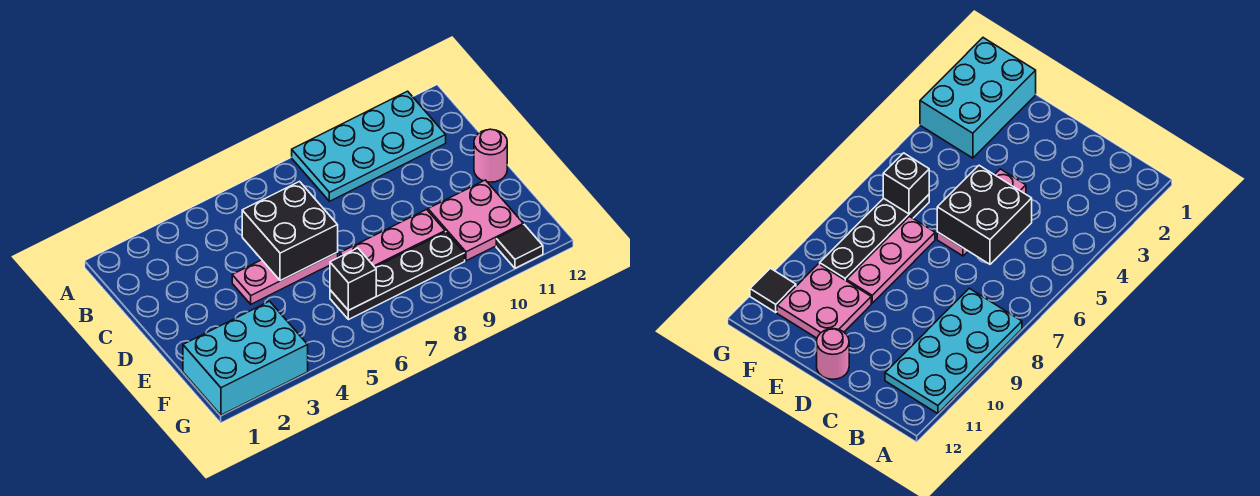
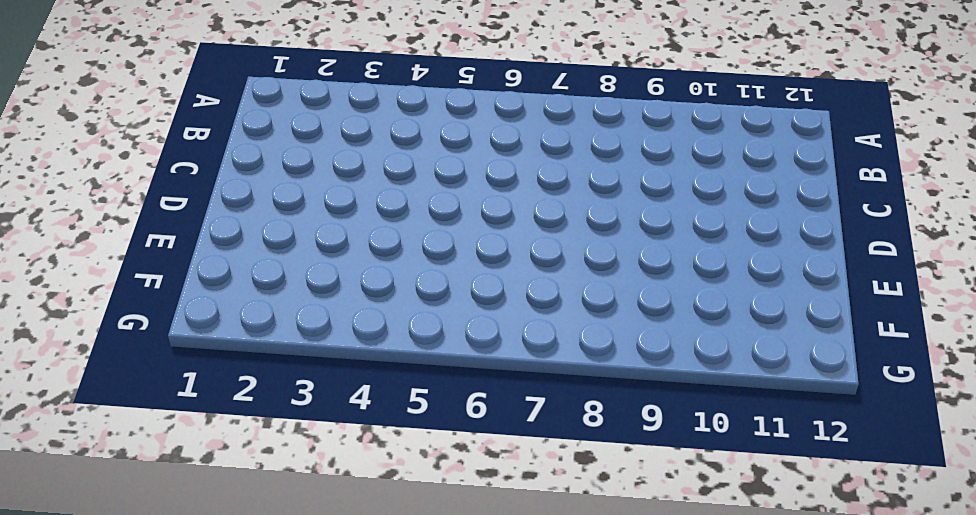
none -> cyan plate A8:B11 level 1
none -> pink plate D4:D6 level 1

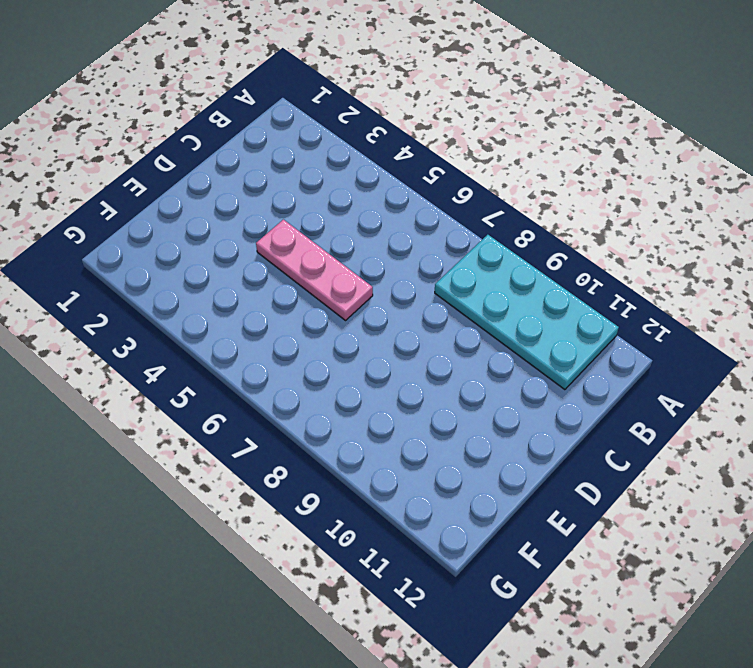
none -> pink round brick D12 level 1
none -> pink plate E7:E9 level 1

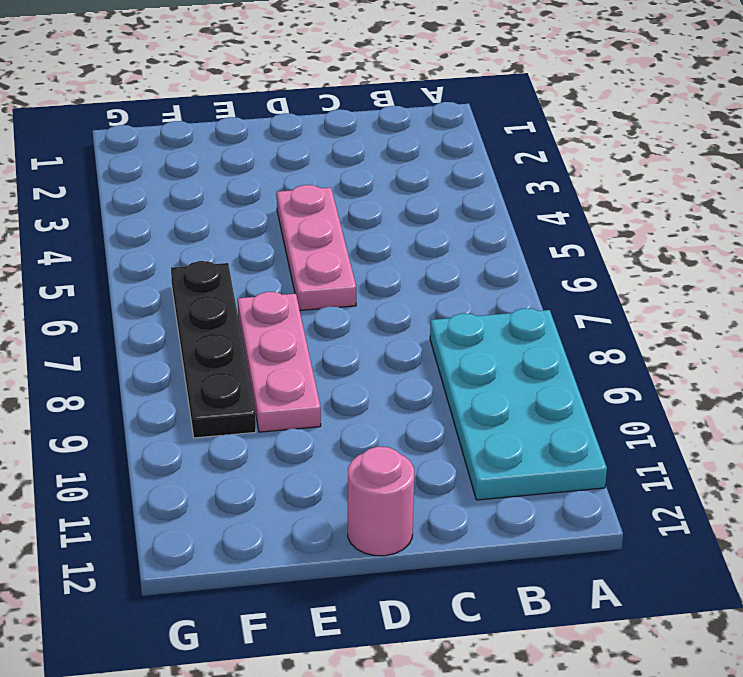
none -> pink plate E10:F11 level 1
none -> cyan brick F1:G3 level 1

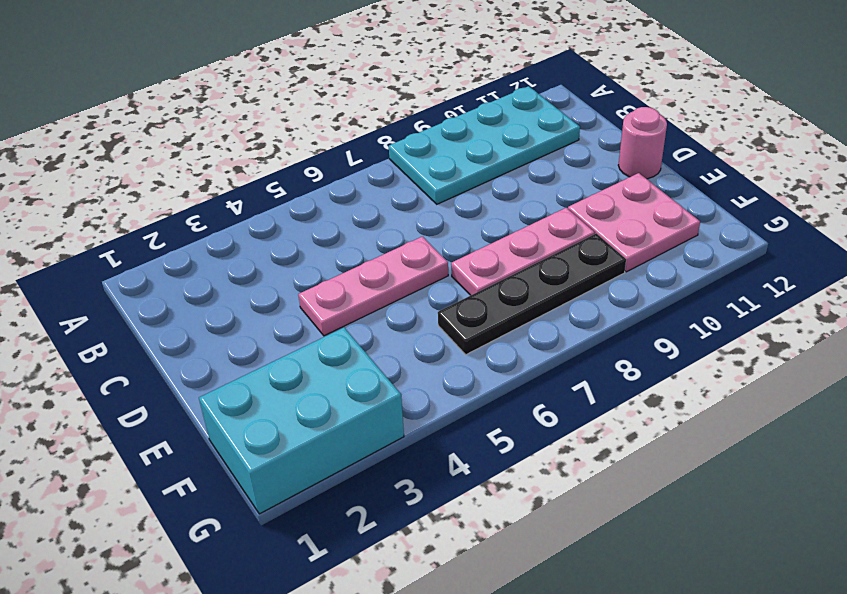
none -> black tile G11 level 1
none -> black brick C5:D6 level 2

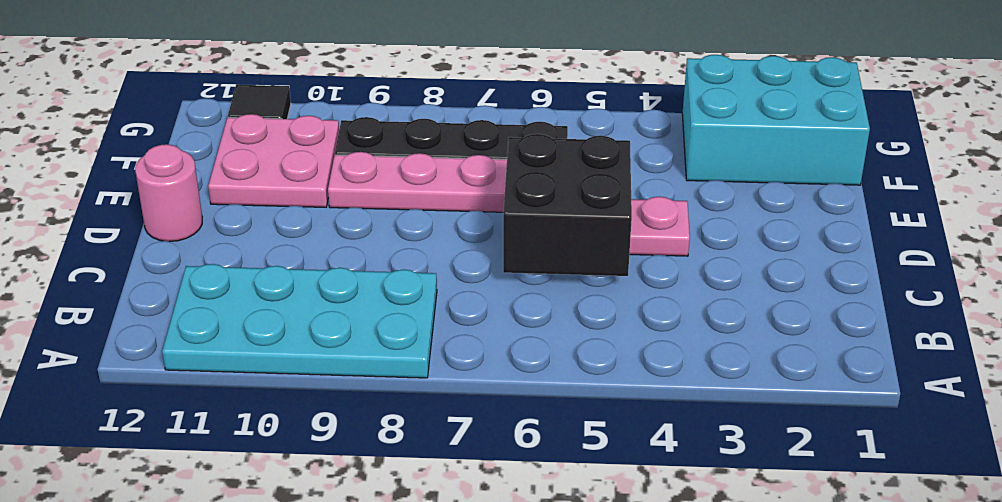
none -> black brick F6 level 2

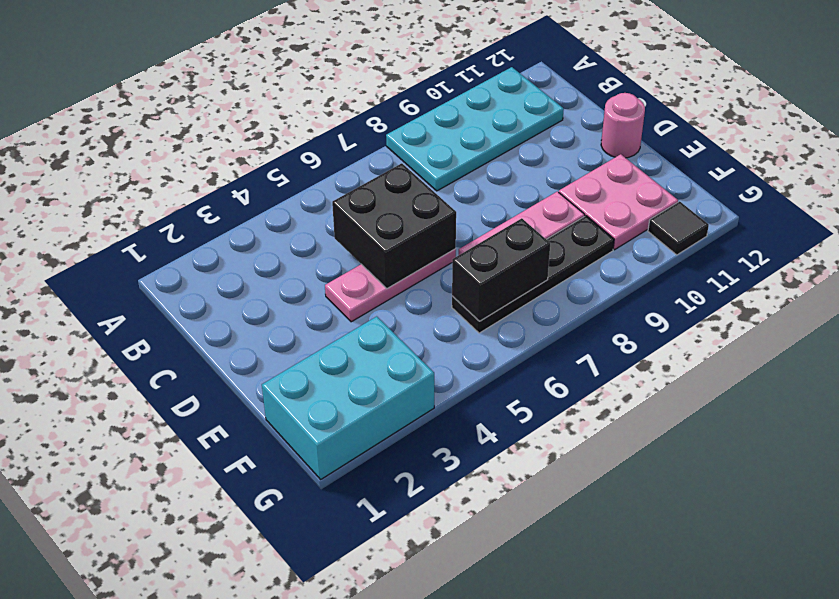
black brick F6:F7 level 2 -> black brick F6 level 2

